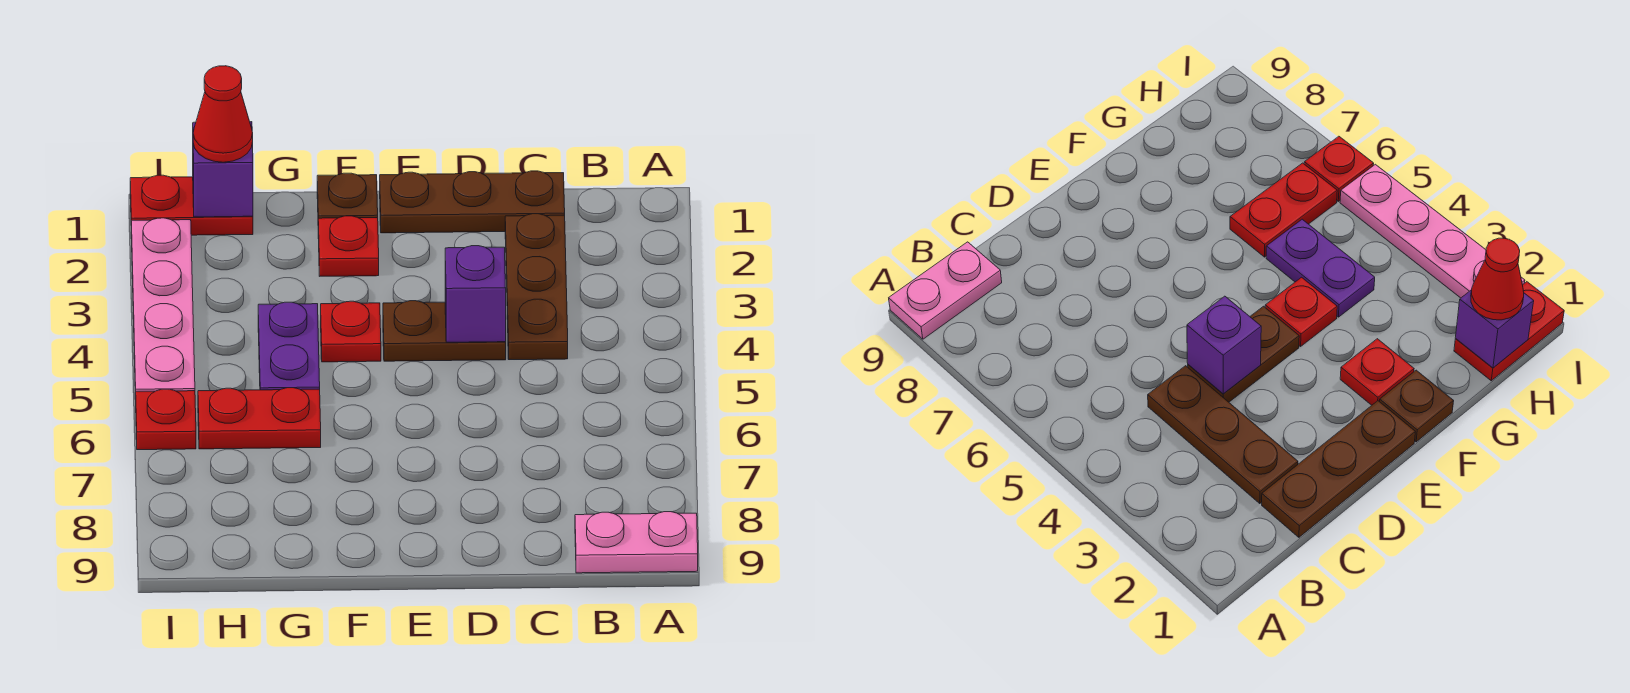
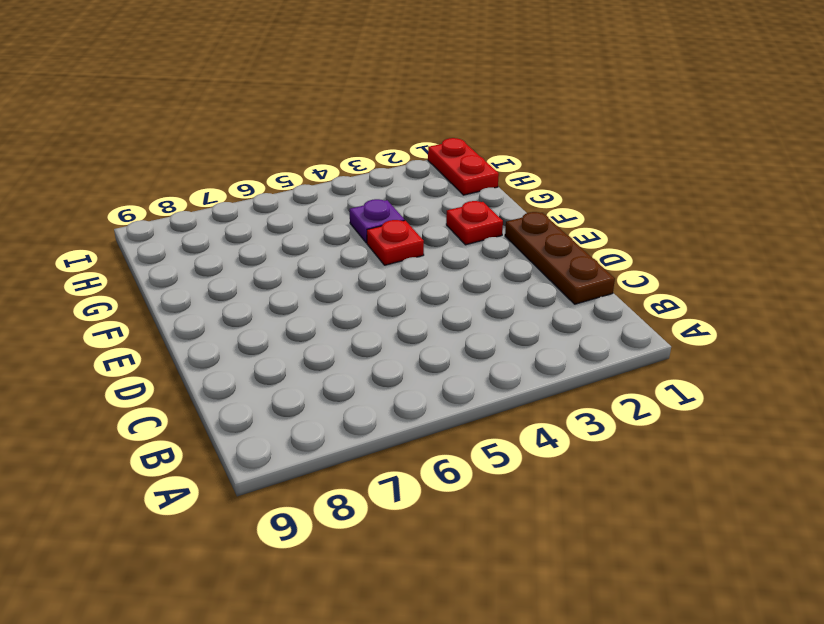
purple plate G4 level 1 -> purple plate G4:G5 level 1
none -> pink plate A9:B9 level 1
none -> brown plate C2:C4 level 1
none -> brown plate D4:E4 level 1

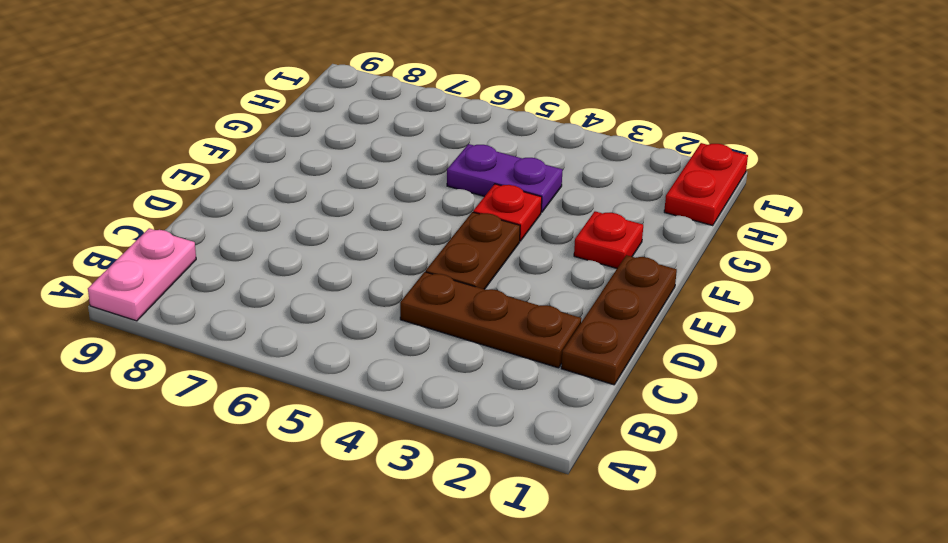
none -> brown plate F1 level 1
none -> red plate G6:H6 level 1
none -> pink plate I2:I5 level 1

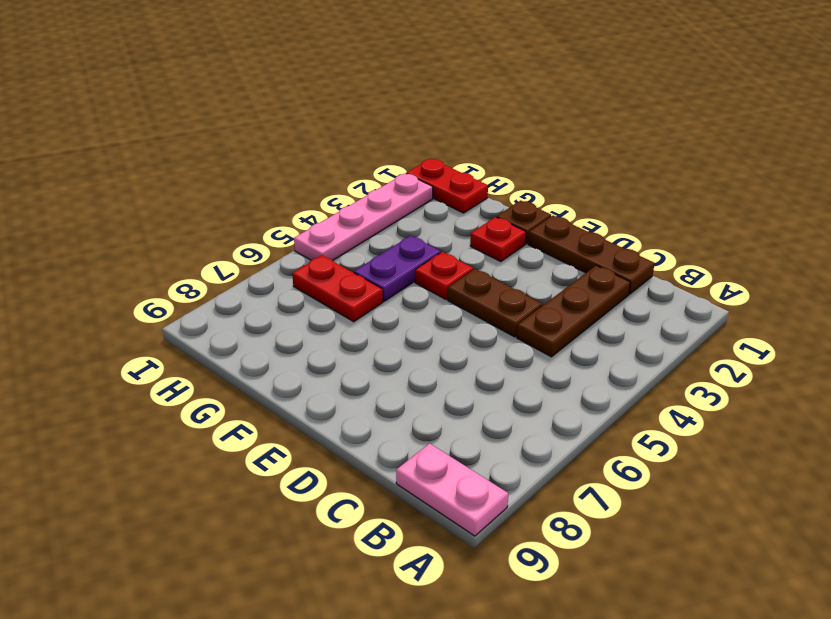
none -> red plate I6 level 1
none -> purple brick D4 level 2
none -> purple brick H1 level 2

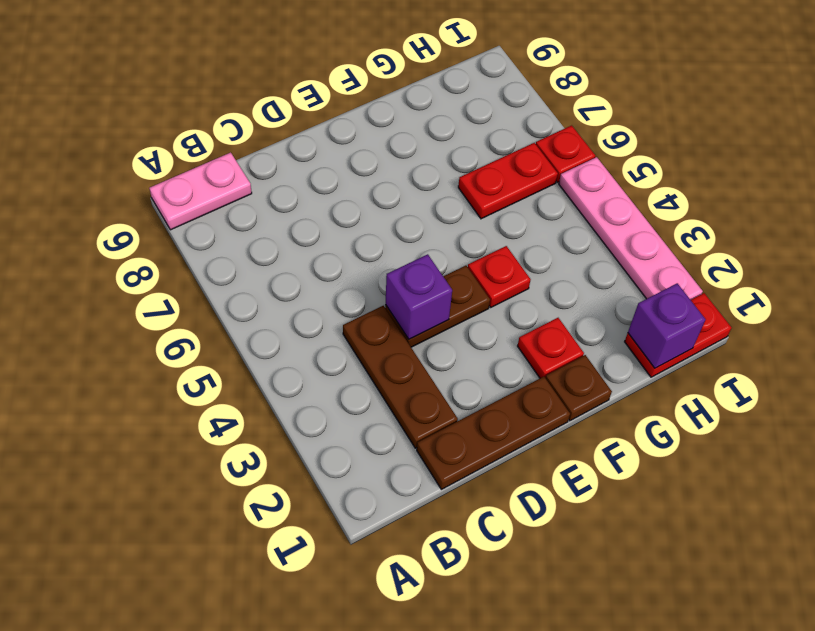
none -> purple plate G4:G5 level 1
none -> red cone H1 level 3

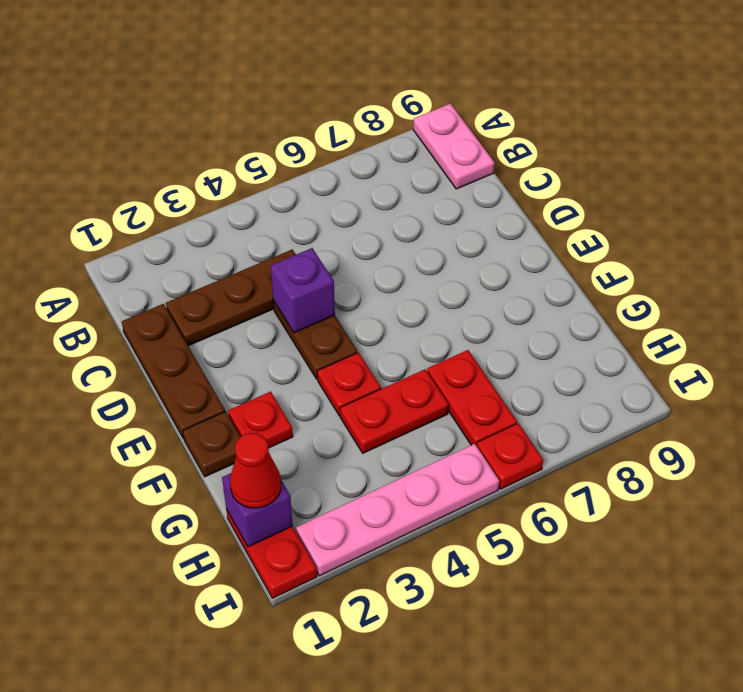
red plate G4:G5 level 1 -> purple plate G4:G5 level 1

